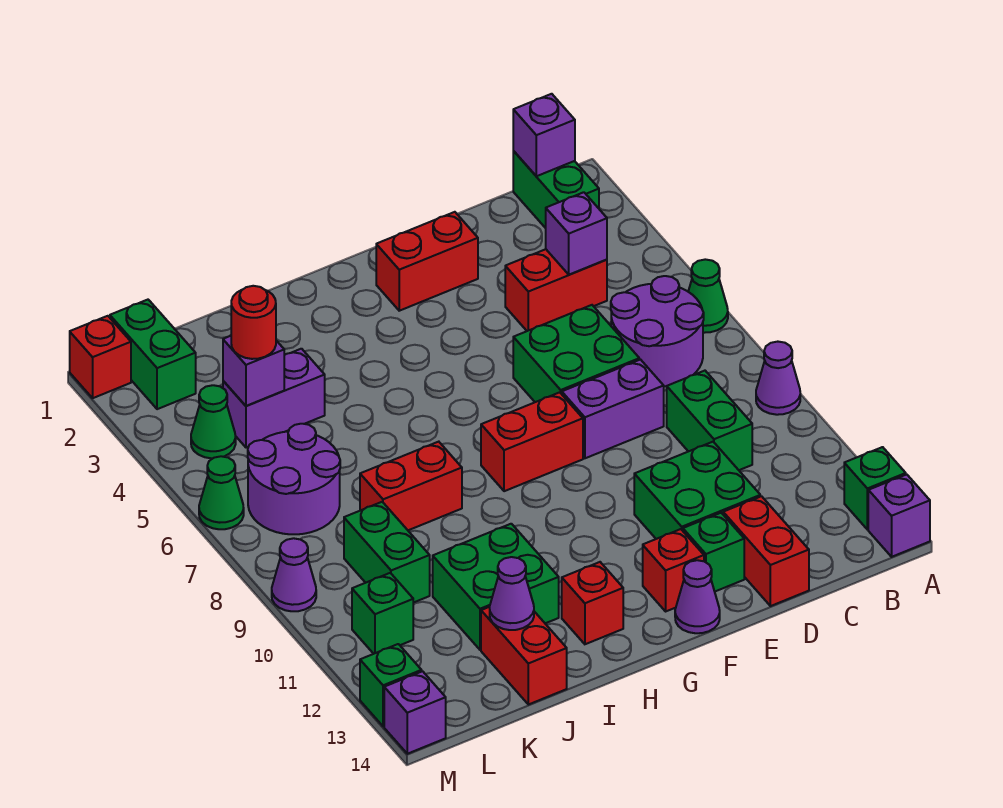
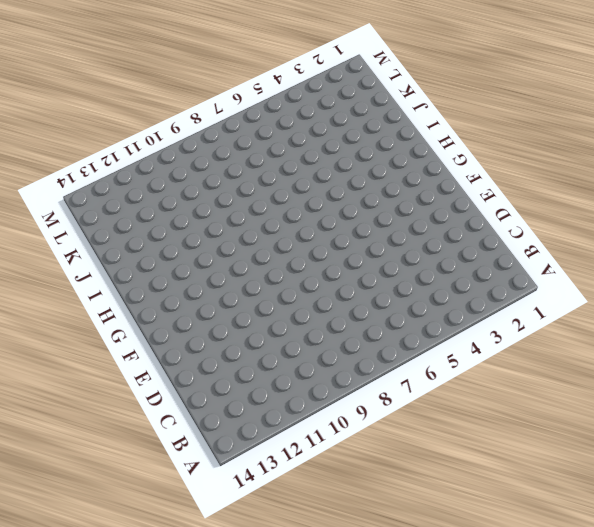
none -> green cone A6 level 1
none -> purple cone A9 level 1
none -> green brick A13 level 1
none -> purple brick A14 level 1

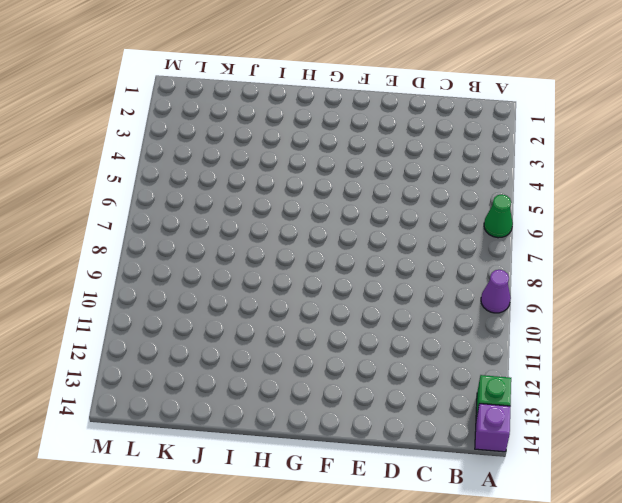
none -> green brick B1:B2 level 1
none -> purple round brick B6:C7 level 1
none -> red brick C4:D4 level 1
none -> green brick C9:C10 level 1

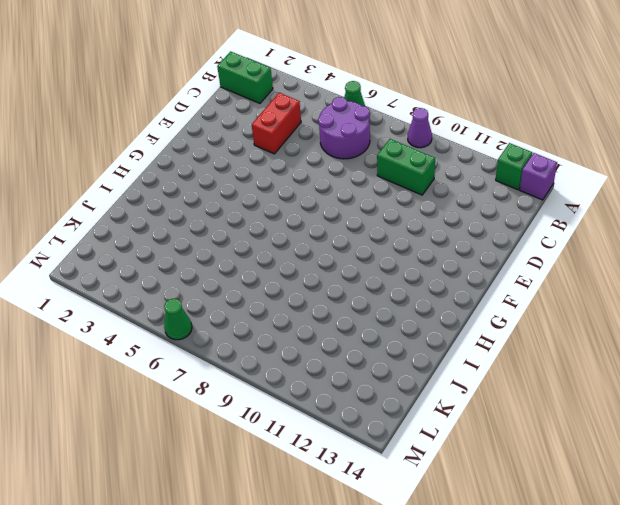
none -> green brick D6:E7 level 1
none -> purple brick D8:E8 level 1
none -> green brick D11:E12 level 1
none -> red brick D13:D14 level 1

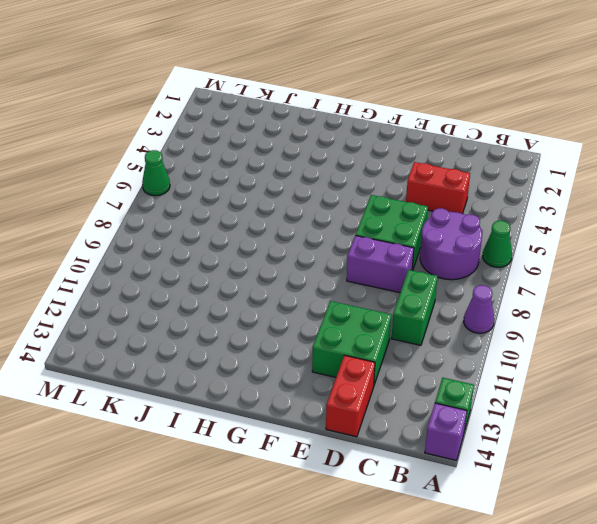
none -> green brick B1:B2 level 1
none -> red brick E2:F2 level 1
none -> green brick E13 level 1
none -> red brick F8:G8 level 1

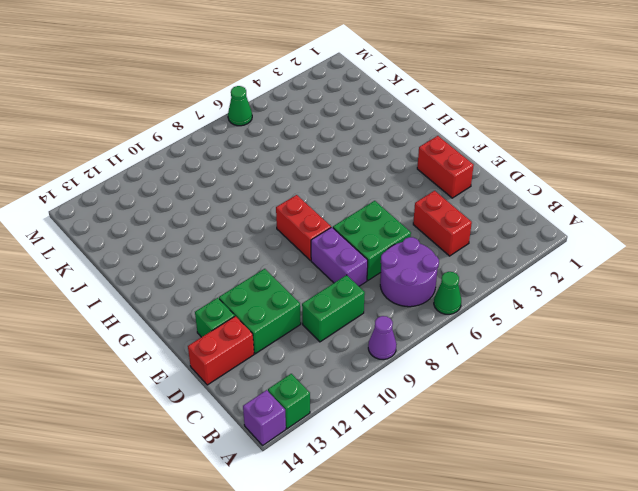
none -> green brick B1:B2 level 1
none -> red brick F13 level 1
none -> purple cone F14 level 1
none -> red brick H13 level 1

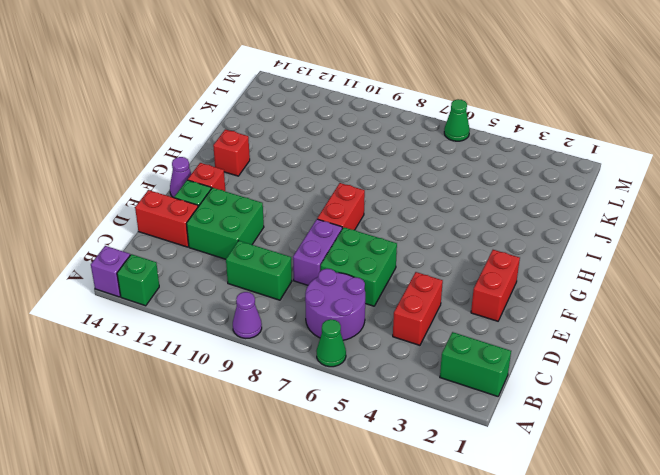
none -> red brick I8:J8 level 1
none -> green brick I11:J12 level 1
none -> purple brick J4:K4 level 1
none -> red brick J13:J14 level 1

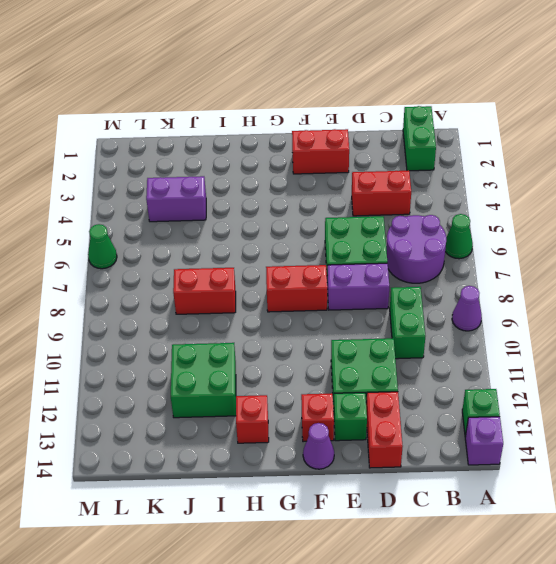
none -> red brick J13:J14 level 1
none -> purple round brick K6:L7 level 1
none -> green brick K9:K10 level 1
none -> green brick L1:L2 level 1

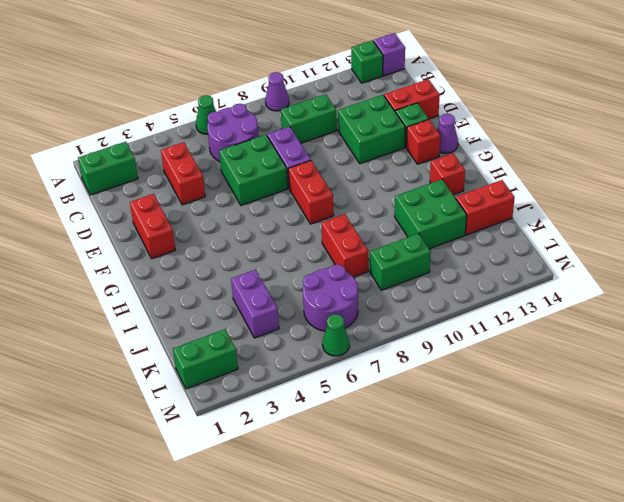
none -> green cone L4 level 1
none -> green brick L11 level 1
none -> red brick M1 level 1
none -> purple cone M9 level 1

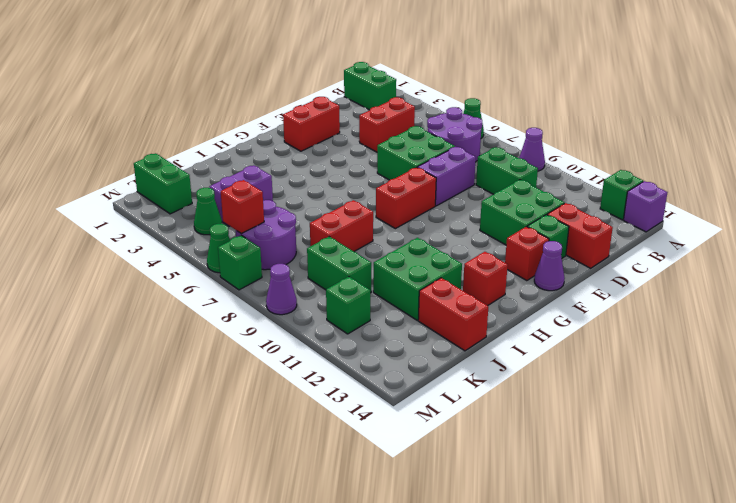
red brick L6 level 2 -> red brick M1 level 1
green brick M7 level 1 -> green brick M13 level 1
none -> purple brick M14 level 1
none -> purple brick B1 level 2
none -> purple brick C4 level 2
none -> purple cone J13 level 2

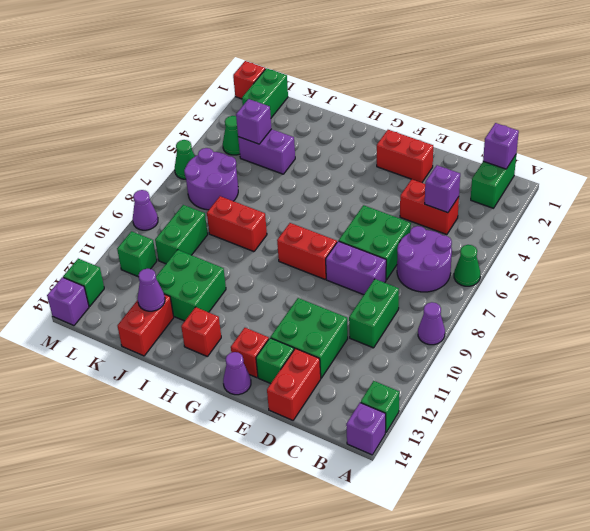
none -> red round brick K4 level 3

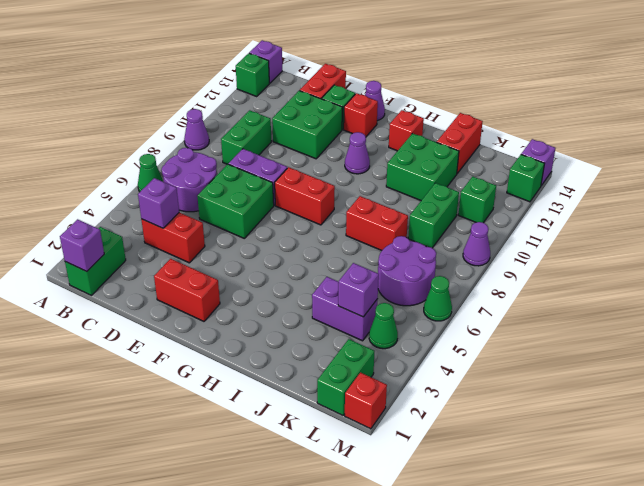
purple cone G11 level 1 -> purple cone J13 level 2
none -> red round brick K4 level 3

